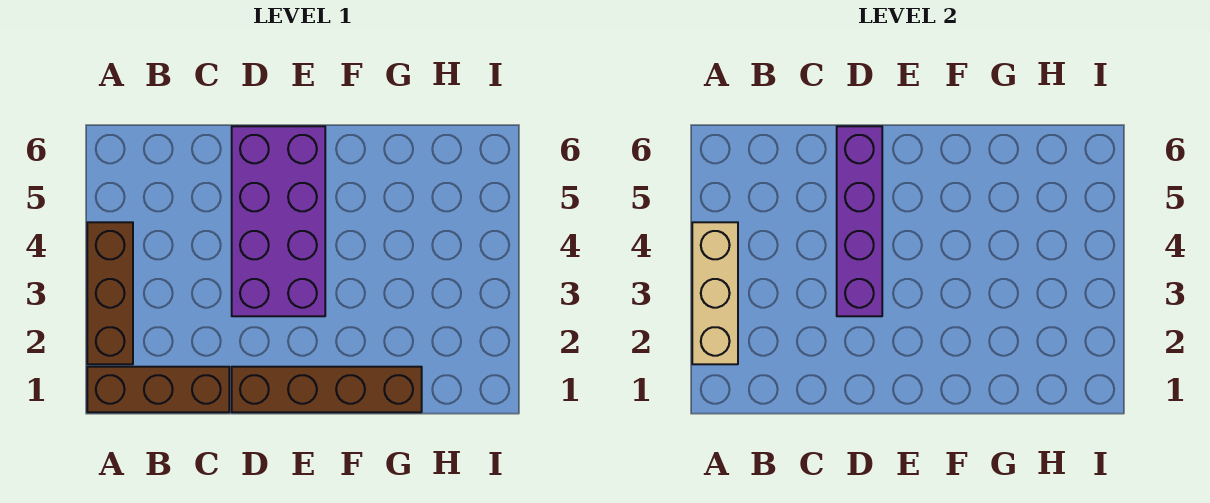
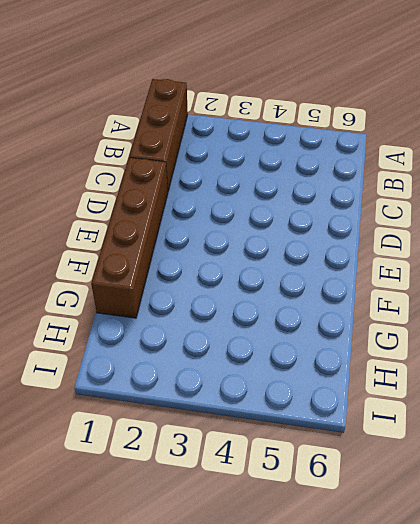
none -> brown brick A2:A4 level 1
none -> purple brick D3:E6 level 1

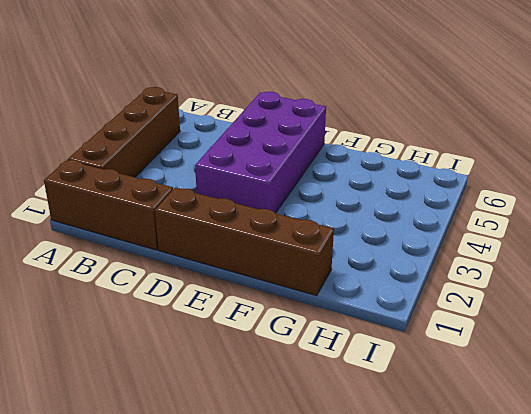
brown brick A2:A5 level 1 -> brown brick A2:A4 level 1
none -> tan brick A2:A4 level 2
none -> purple brick D3:D6 level 2

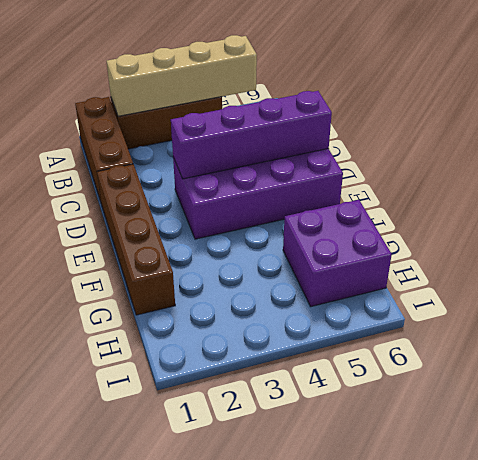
tan brick A2:A5 level 2 -> tan brick A2:A4 level 2
purple brick G5:H6 level 1 -> none

